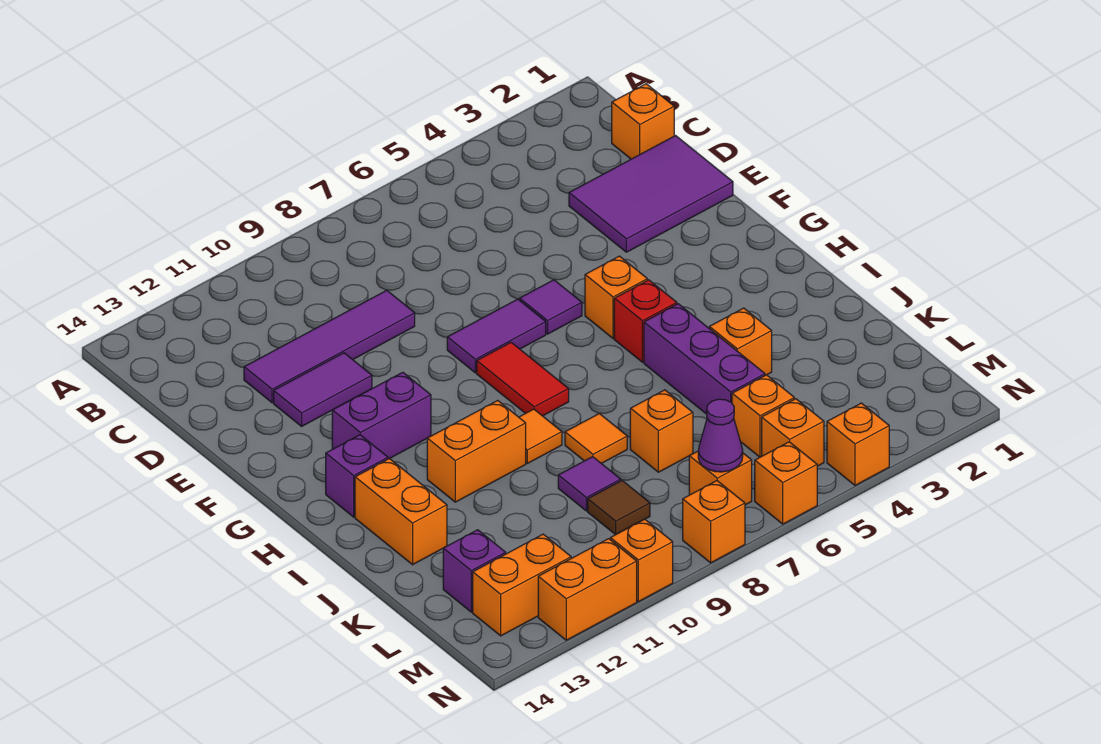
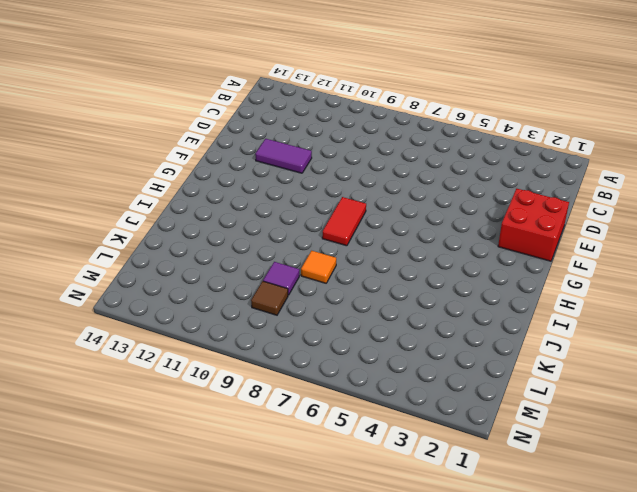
red brick E1:F2 level 1 -> purple tile D1:E3 level 1
none -> orange brick C1 level 1
none -> purple tile D9:D12 level 1
none -> purple tile F6 level 1
none -> purple tile F7:F8 level 1

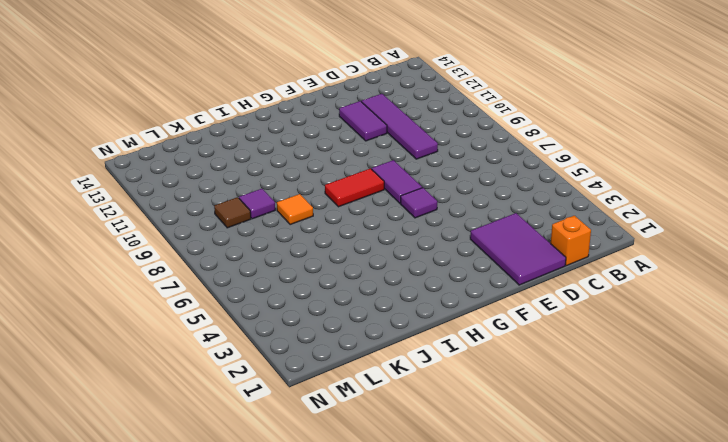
none -> orange brick G5 level 1
none -> purple brick G11:G12 level 1
none -> red brick H5 level 1
none -> purple brick H13 level 1

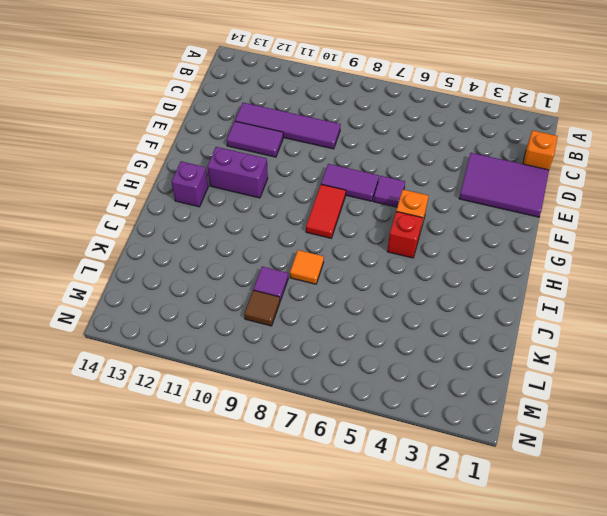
none -> purple brick I5:K5 level 1
none -> orange tile I9 level 1
none -> orange brick I10:I11 level 1
none -> orange brick I13:J13 level 1

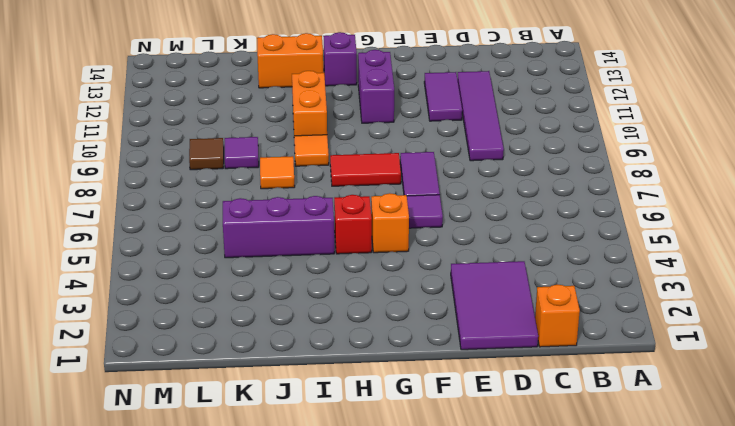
none -> orange brick J4 level 1
none -> orange brick K7 level 1
none -> orange brick L5 level 1
none -> purple brick L13 level 1

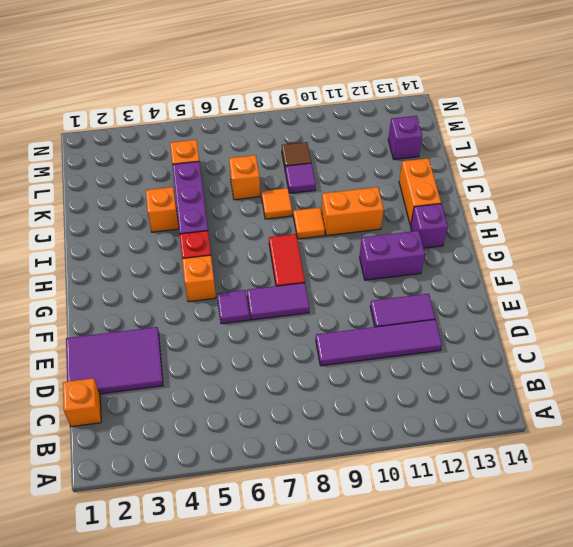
none -> orange brick M5 level 1
none -> orange brick M7 level 1
none -> orange brick M12:M13 level 1
none -> orange brick N4 level 1

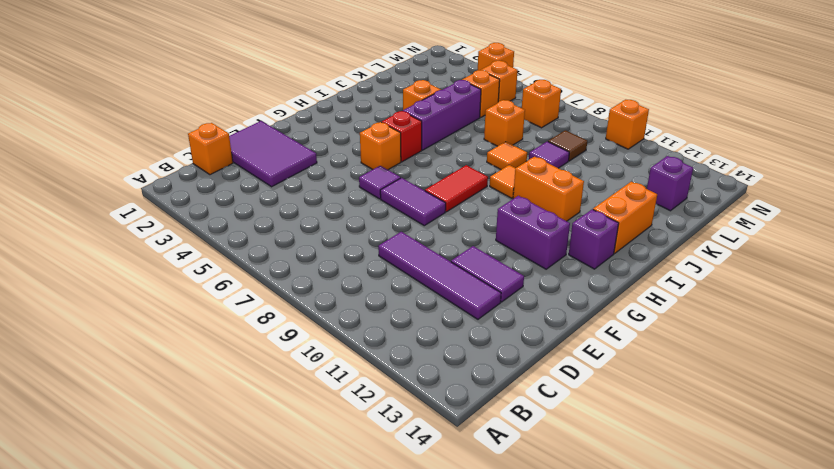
none -> orange brick M12:M13 level 1
none -> orange brick N6 level 1
none -> orange brick N8 level 1
none -> orange brick N11:N12 level 1

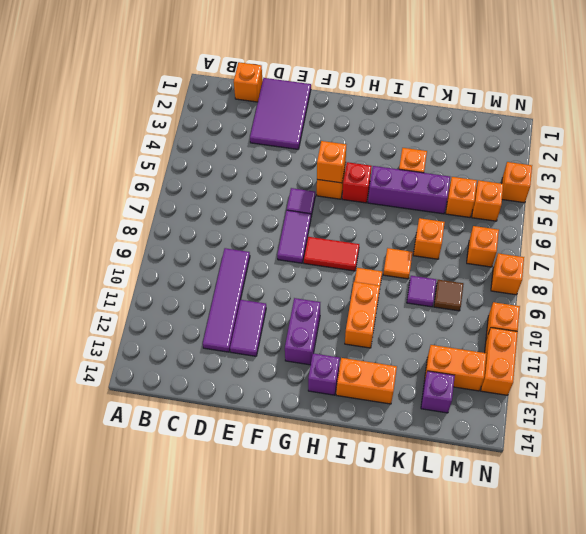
orange brick G5 level 2 -> orange brick N6 level 1
orange brick L12:M12 level 1 -> orange brick M12:M13 level 1
none -> purple cone M7 level 2

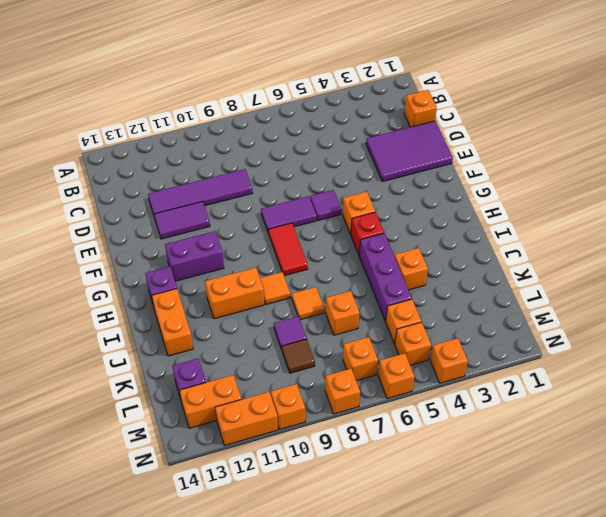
none -> purple cone M7 level 2

